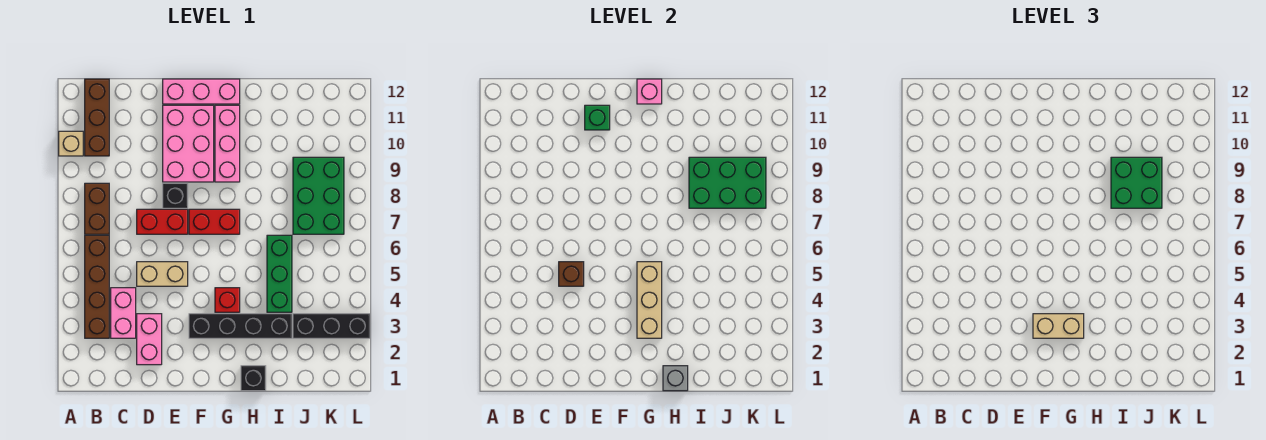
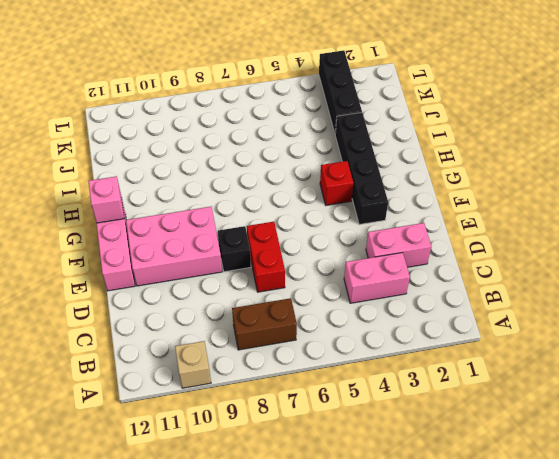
none -> brown brick B3:B6 level 1
none -> brown brick B10:B12 level 1
none -> tan brick D5:E5 level 1

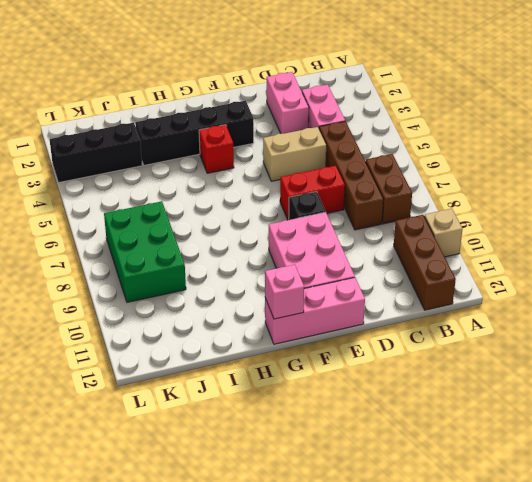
brown brick C5:C8 level 1 -> brown brick B3:B6 level 1
none -> red brick F7:G7 level 1
none -> pink brick G9:G11 level 1
none -> black brick H1 level 1

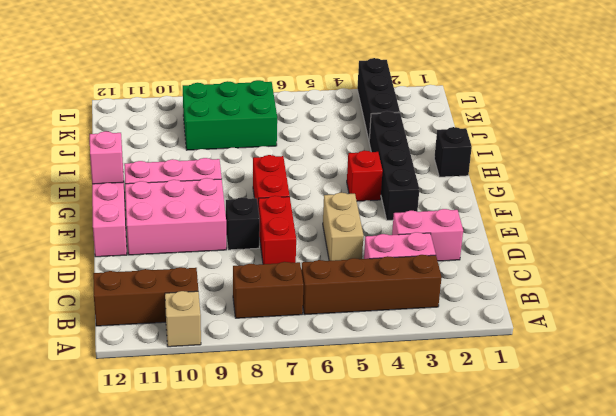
none -> green brick I4:I6 level 1
none -> brown brick D5 level 2
none -> green brick E11 level 2

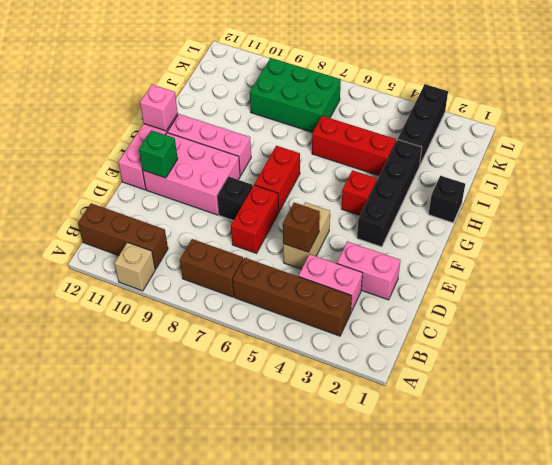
red brick I4:I6 level 1 -> green brick I4:I6 level 1
none -> tan brick G3:G5 level 2
none -> grey brick H1 level 2
none -> green brick I8:K9 level 2

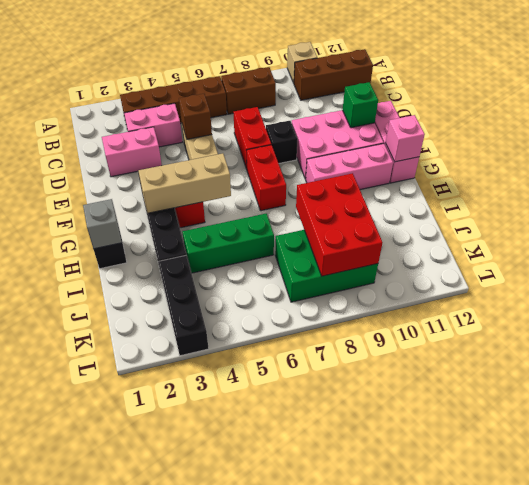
red brick I8:K9 level 2 -> green brick I8:K9 level 2
none -> tan brick F3:G3 level 3
none -> green brick I8:J9 level 3

